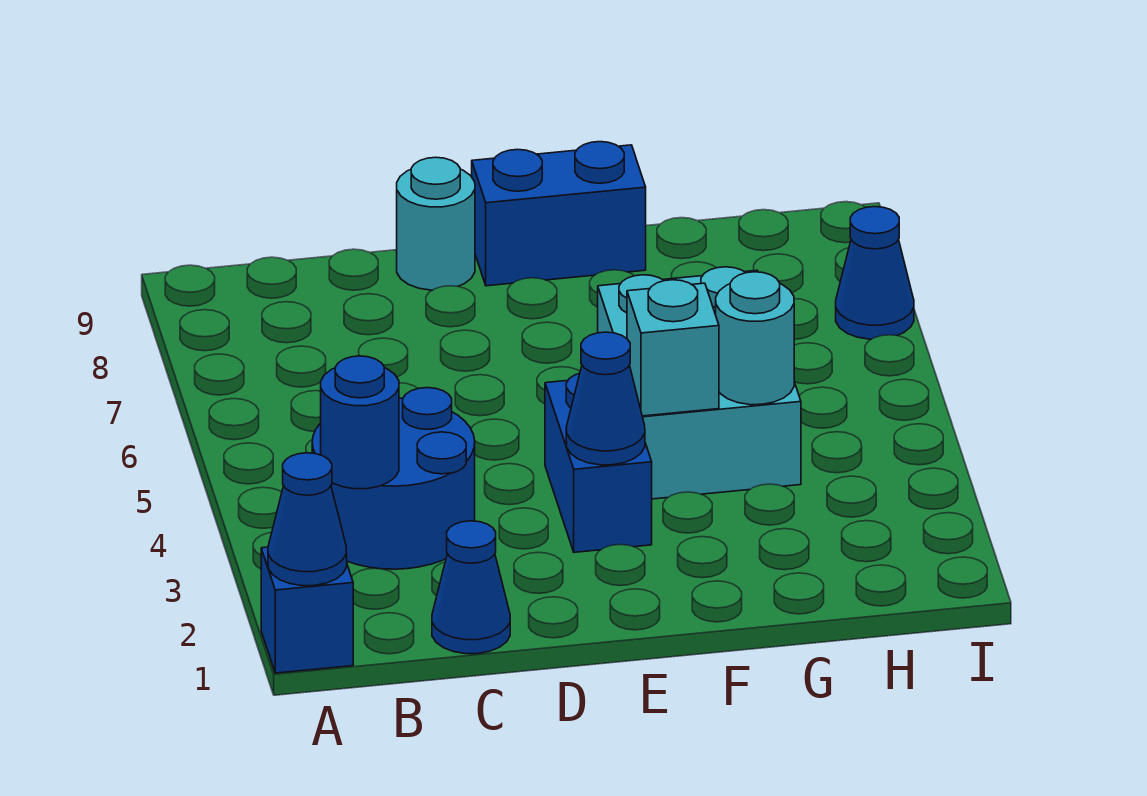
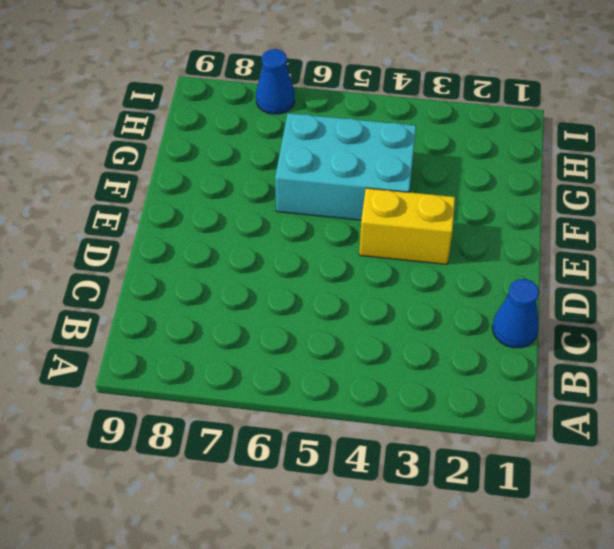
yellow brick E3:E4 level 1 -> blue brick E3:E4 level 1
none -> blue brick A1 level 1
none -> blue round brick B3:C4 level 1
none -> cyan round brick D9 level 1

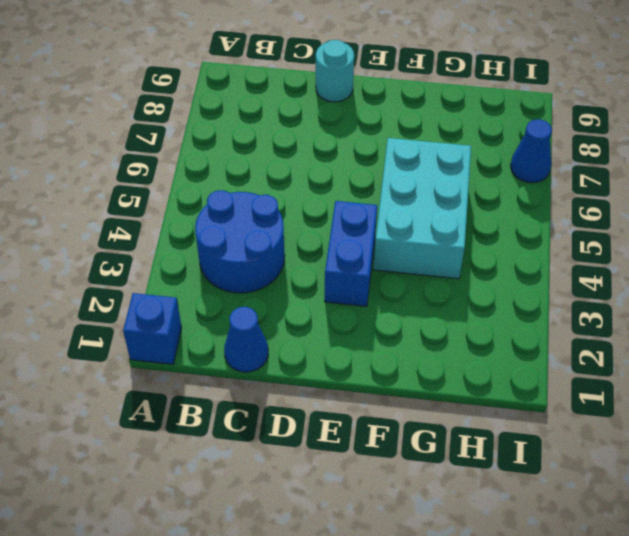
none -> blue brick E9:F9 level 1
none -> blue cone A1 level 2
none -> blue round brick B3 level 2

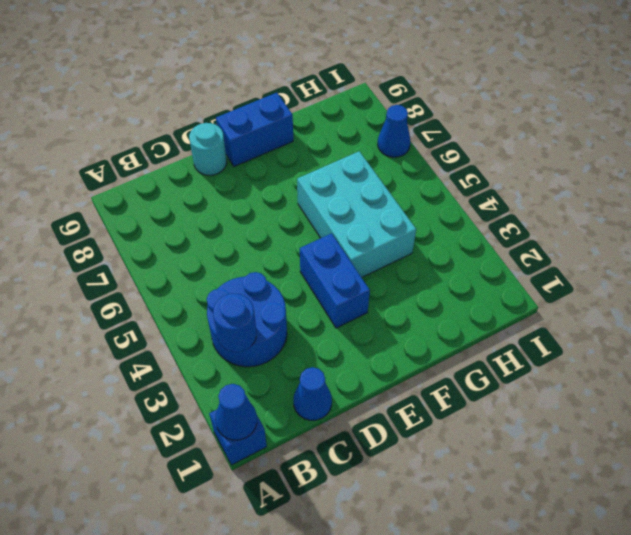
none -> blue cone E3 level 2
none -> cyan brick F4 level 2
none -> cyan round brick G4 level 2

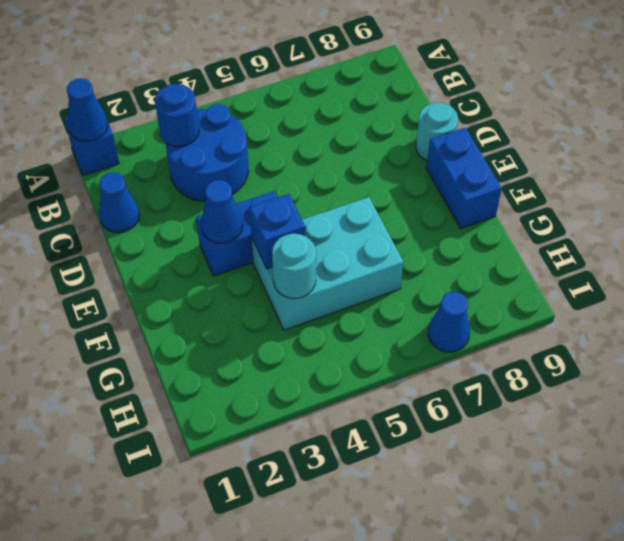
blue brick F4 level 2 -> cyan brick F4 level 2

